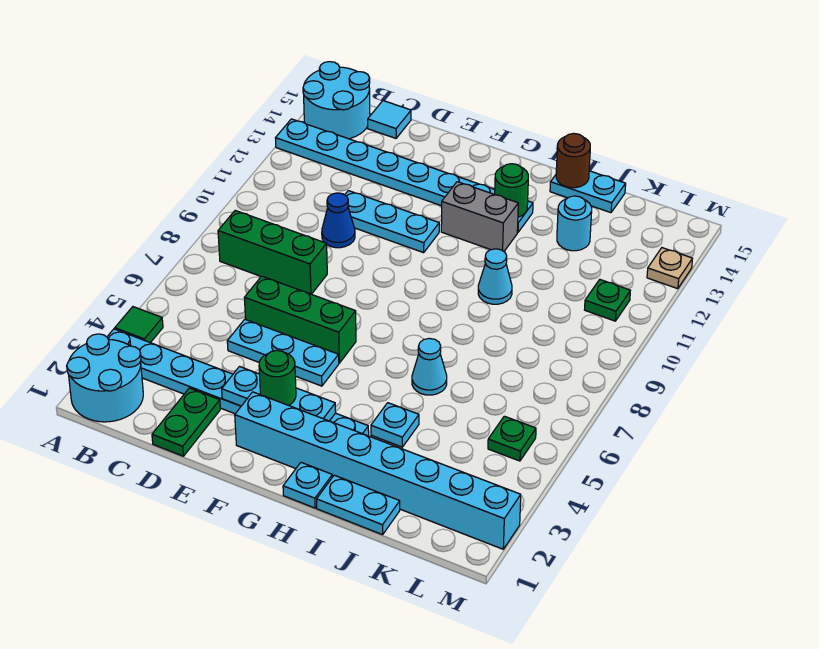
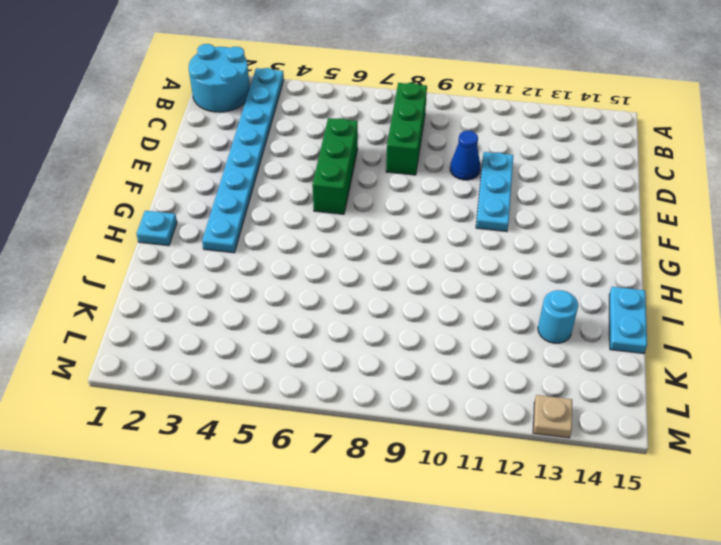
none -> green tile A4 level 1
none -> cyan plate A13:H13 level 1
none -> cyan round brick A14:B15 level 1

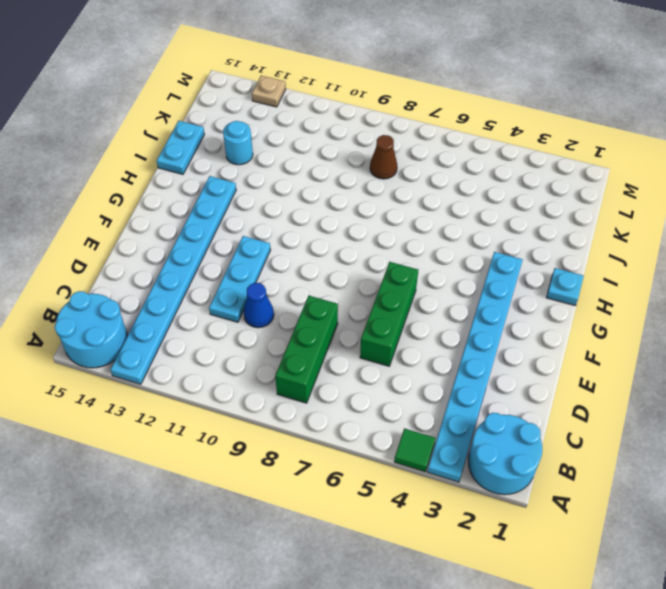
brown cone K8 level 1 -> none
none -> cyan tile C15 level 1
none -> green plate D1:D2 level 1
none -> cyan plate D5:F5 level 1

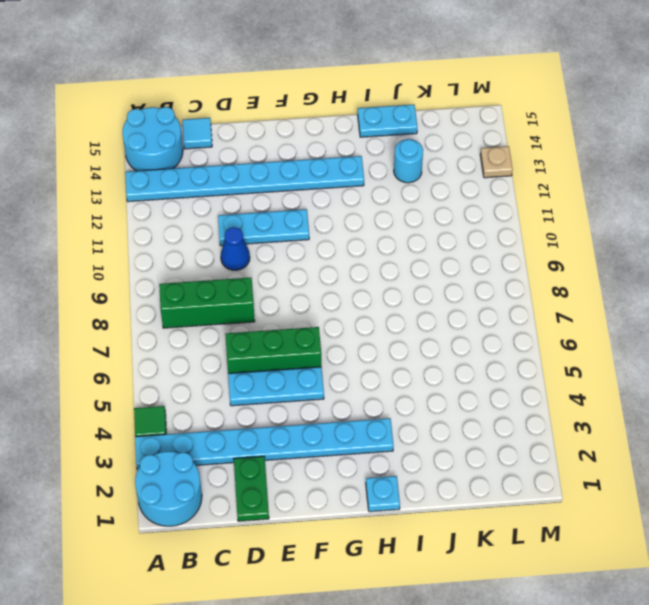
none -> cyan brick F2:M2 level 1
none -> grey brick G12:H12 level 1
none -> cyan plate I1:J1 level 1

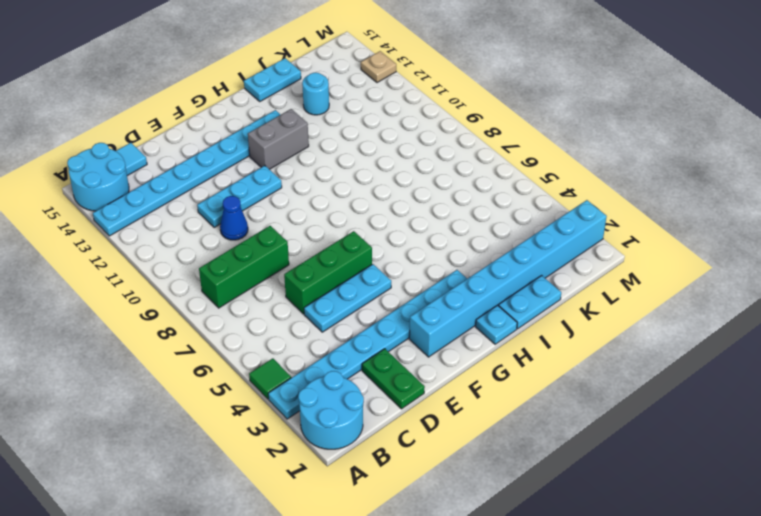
none -> cyan plate I4 level 1
none -> cyan cone I6 level 1
none -> cyan cone I10 level 1

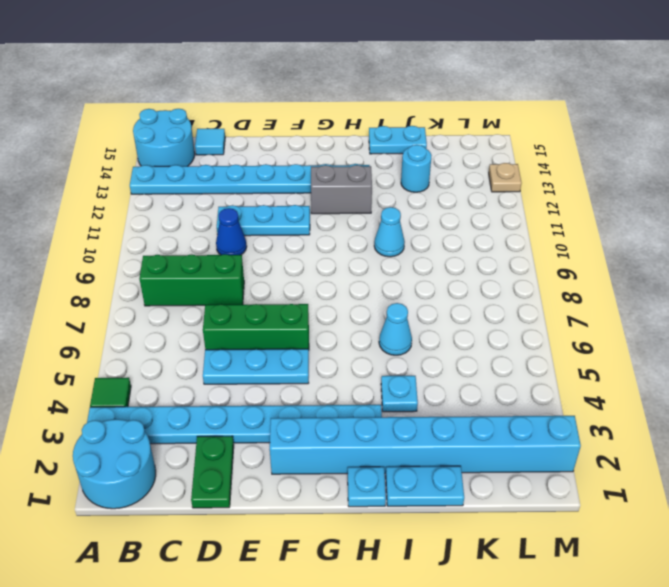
none -> green plate L5 level 1
none -> green plate L11 level 1
none -> cyan plate E3:G3 level 2

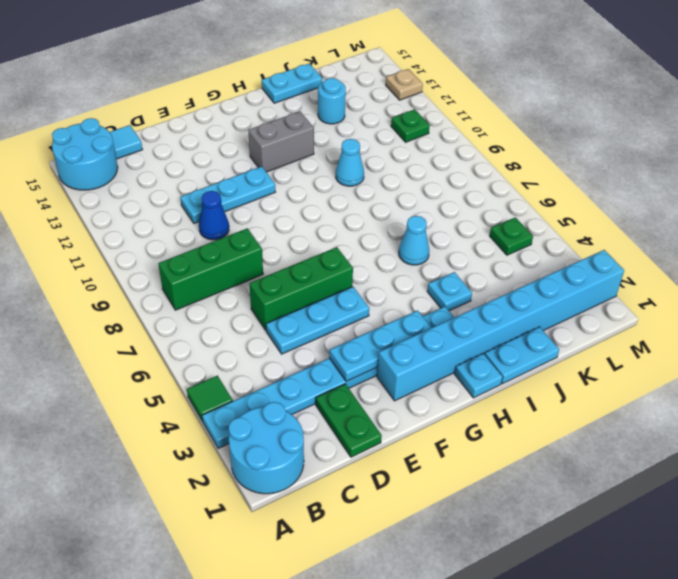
none -> cyan plate A13:H13 level 1
none -> green round brick H13 level 2
none -> brown round brick I15 level 2

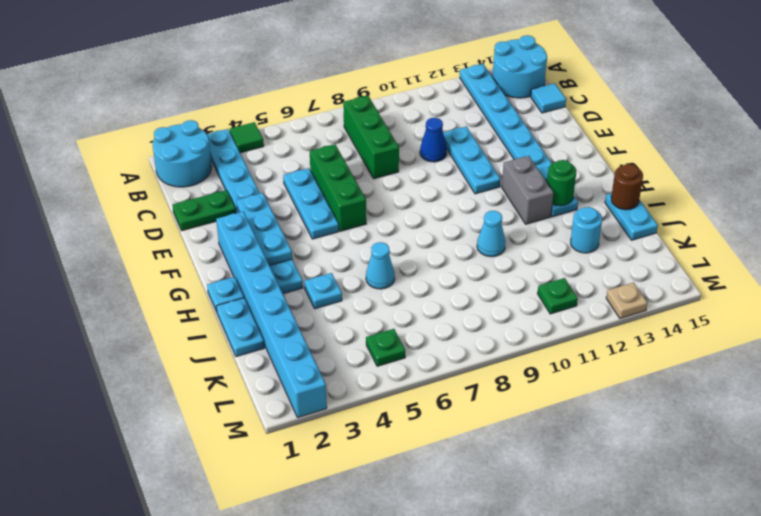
none -> green round brick F3 level 3

